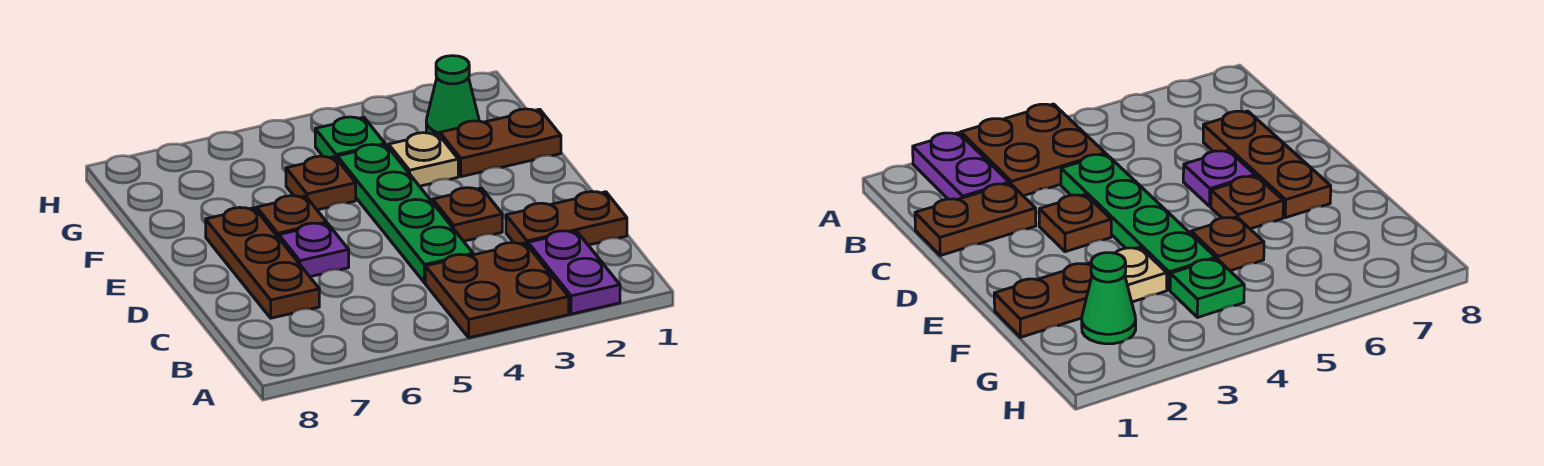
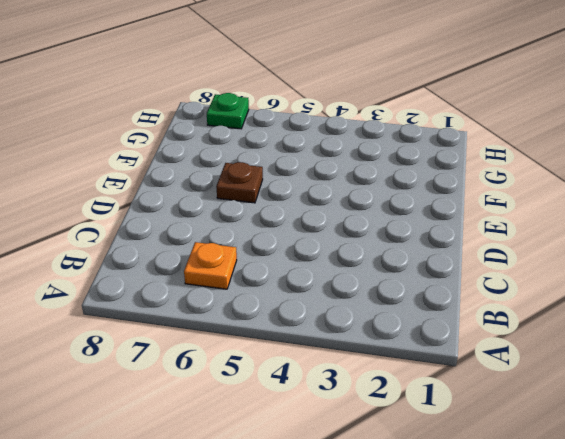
orange plate B6 level 1 -> none
green plate H7 level 1 -> green plate G4 level 1
none -> purple plate A2:B2 level 1
none -> brown plate A3:B4 level 1
none -> brown plate C1:C2 level 1

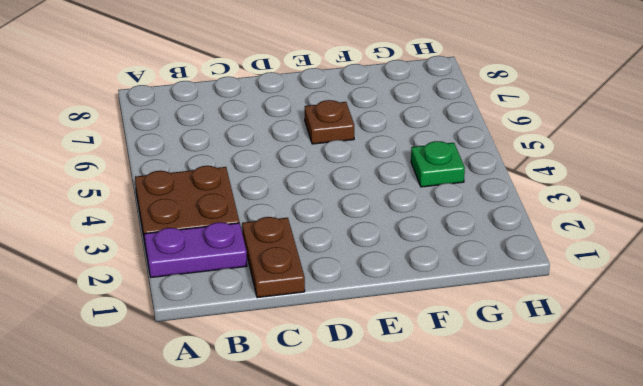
none -> green plate C4:F4 level 1
none -> brown plate C7:E7 level 1
none -> brown plate D3 level 1

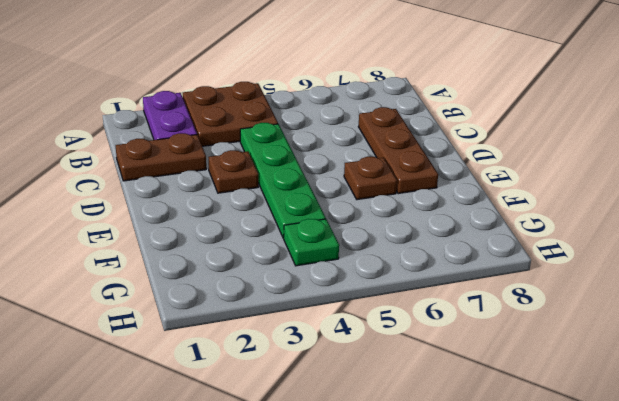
none -> purple plate D6 level 1
none -> brown plate F1:F2 level 1
none -> tan plate F3 level 1

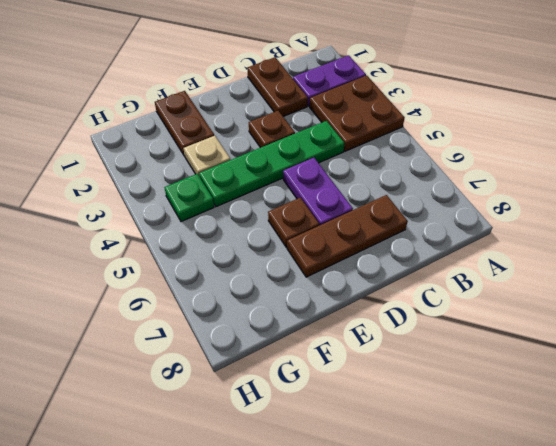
purple plate D5:D6 level 1 -> purple plate D6 level 1
none -> brown plate F5 level 1
none -> green cone G2 level 1

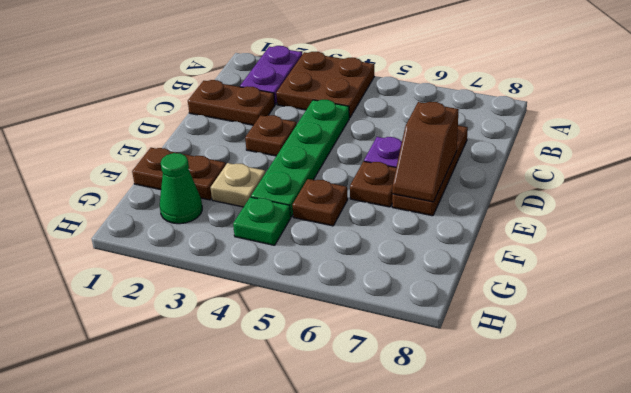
brown slope D7:E7 level 2 top D -> none

